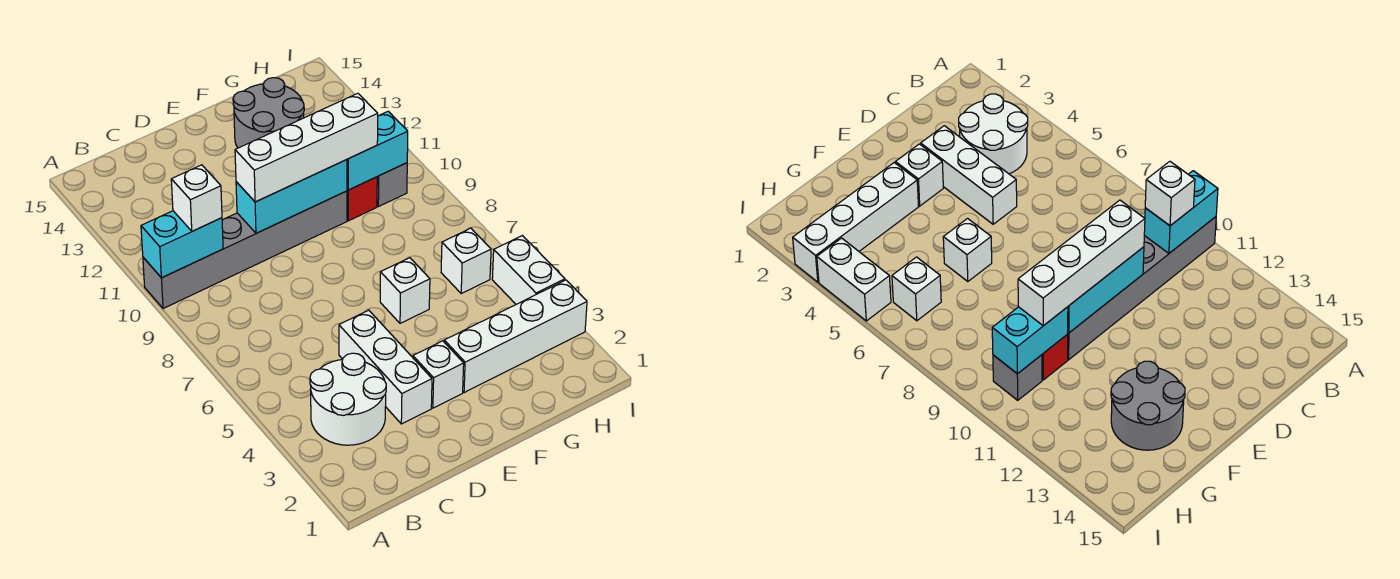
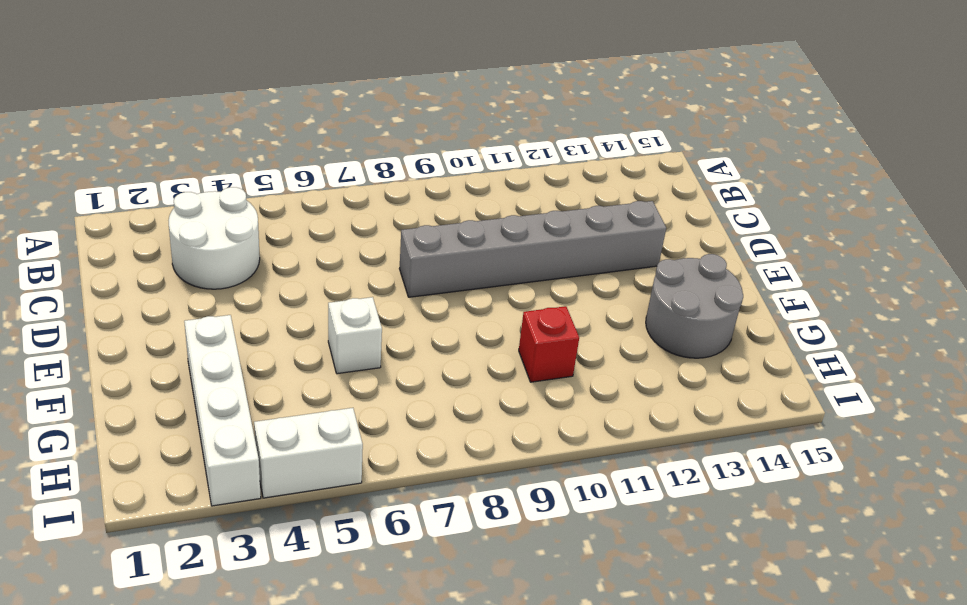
grey brick D8:D13 level 1 -> grey brick A10:F10 level 1
none -> white brick D3:D5 level 1
none -> white brick E3 level 1
none -> white brick H6 level 1

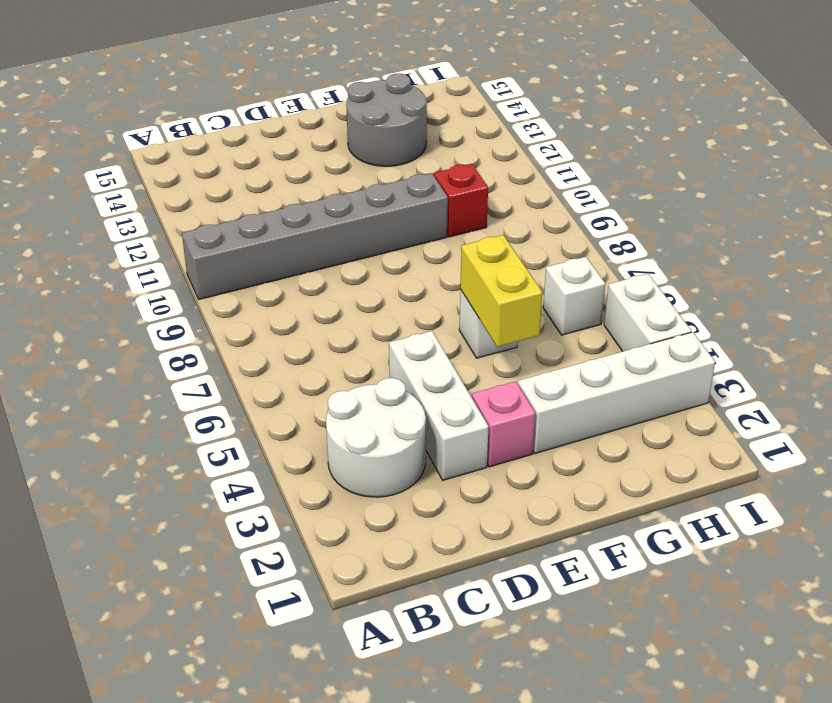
pink brick E3 level 1 -> white brick E3 level 1
yellow brick F5:F6 level 2 -> none
none -> grey brick H10 level 1
none -> cyan brick A10:B10 level 2
none -> cyan brick D10:F10 level 2

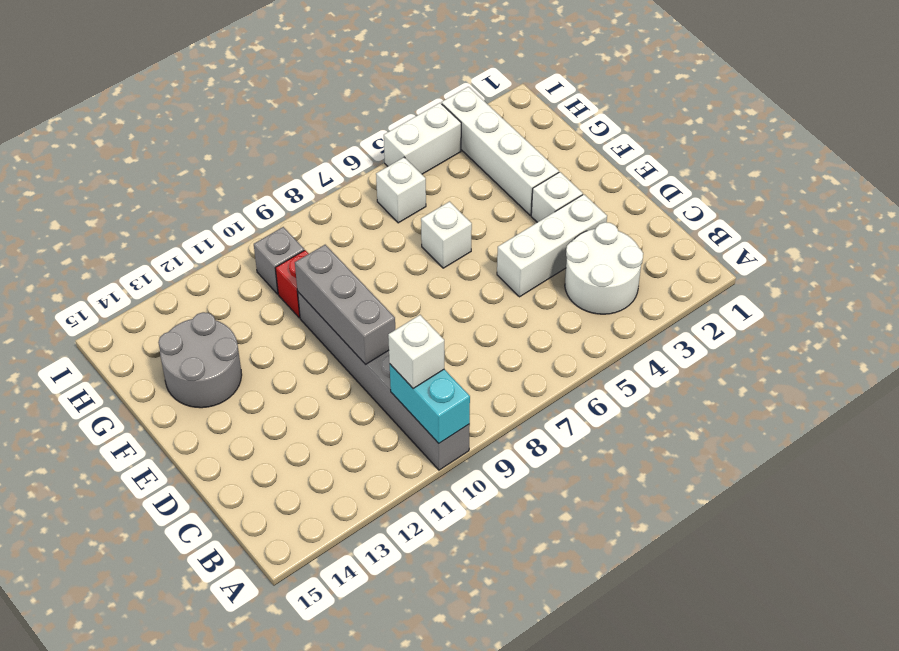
grey brick D10:F10 level 2 -> cyan brick D10:F10 level 2
none -> cyan brick G10:H10 level 2
none -> white brick D10:G10 level 3

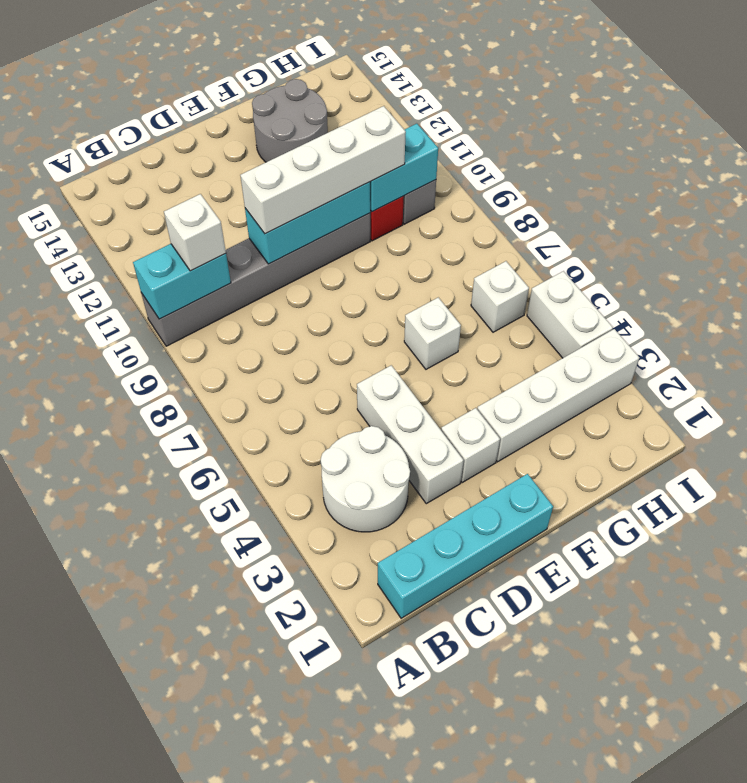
cyan brick B1:E1 level 1 -> none

